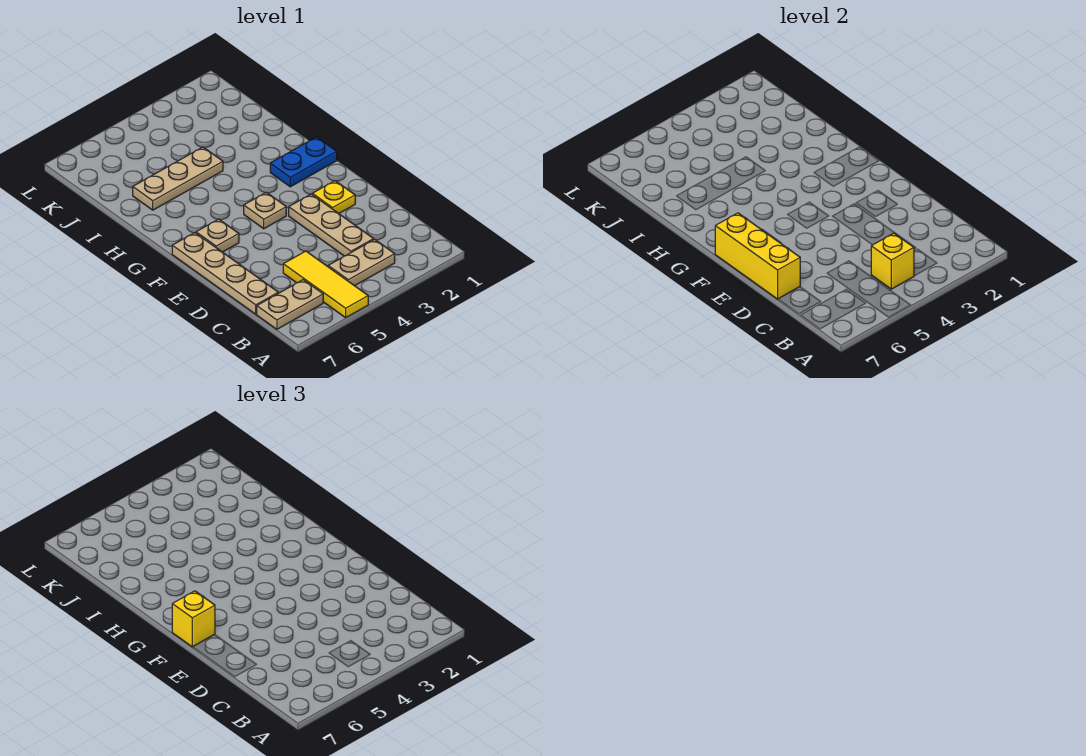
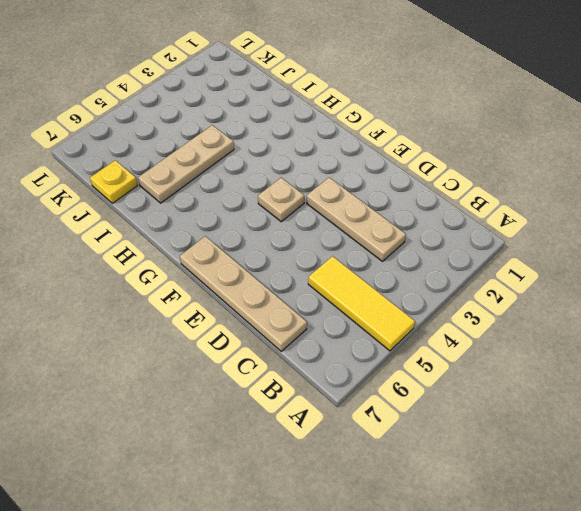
yellow plate J7 level 1 -> yellow plate E2 level 1
none -> tan plate B3:B4 level 1
none -> tan plate B6:B7 level 1
none -> tan plate F6 level 1

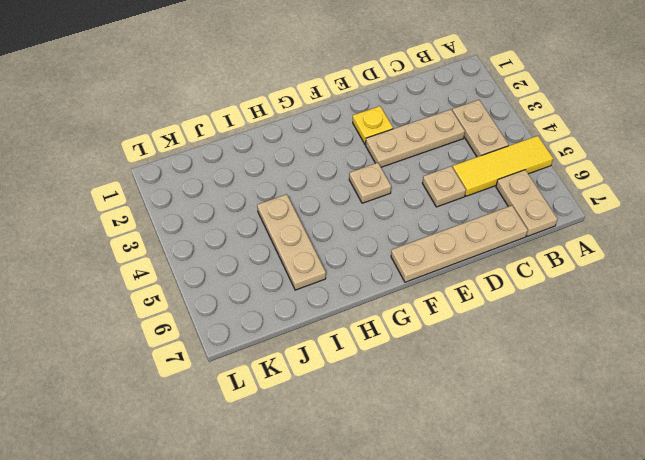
tan plate D5 level 1 -> tan plate F6 level 1
none -> blue plate G1:G2 level 1
none -> yellow brick B4 level 2
none -> yellow brick D7:F7 level 2

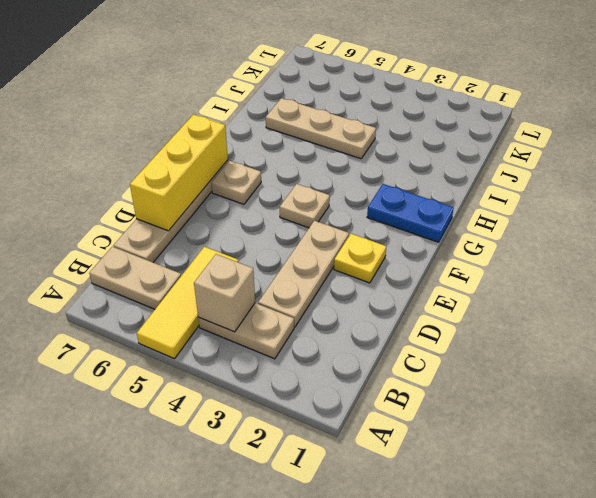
tan brick B4 level 2 -> yellow brick B4 level 2
none -> yellow brick F7 level 3

